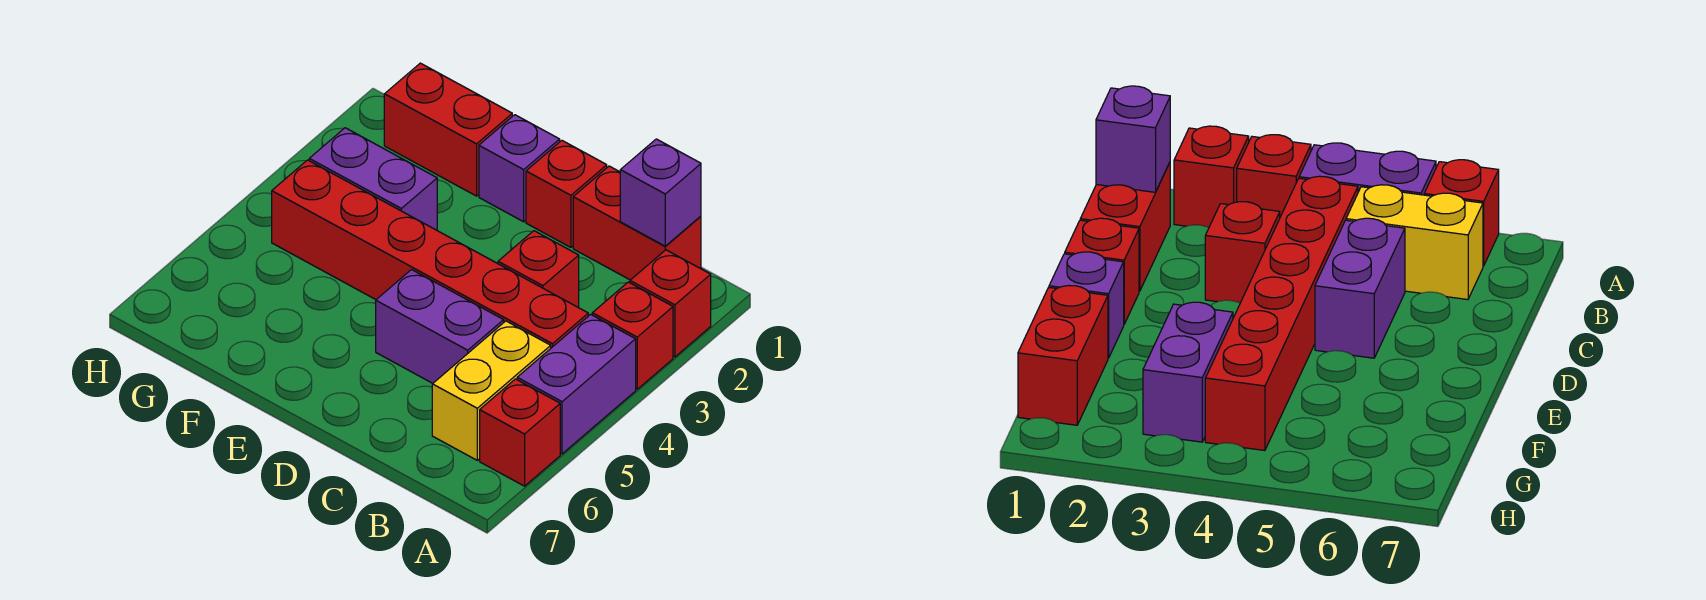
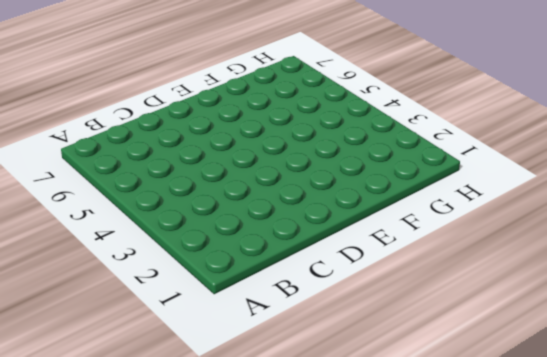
none -> red brick A2 level 1
none -> red brick A3 level 1
none -> purple brick A4:A5 level 1

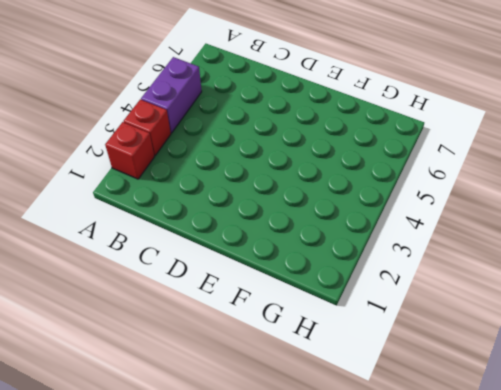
none -> red brick A6 level 1
none -> red brick B1:C1 level 1
none -> red brick B4:G4 level 1

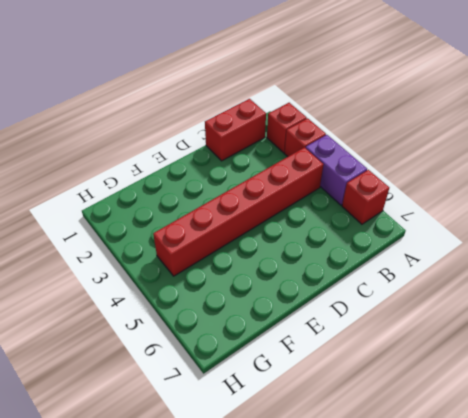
none -> yellow brick B5:B6 level 1
none -> red brick C3 level 1
none -> purple brick C5:D5 level 1

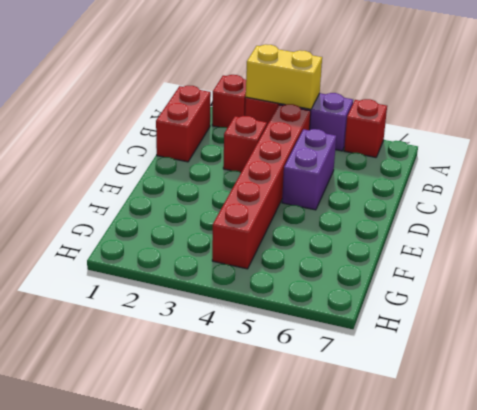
yellow brick A3:A4 level 2 -> yellow brick B5:B6 level 1
none -> red brick D1 level 1
none -> purple brick E1 level 1
none -> red brick F1:G1 level 1

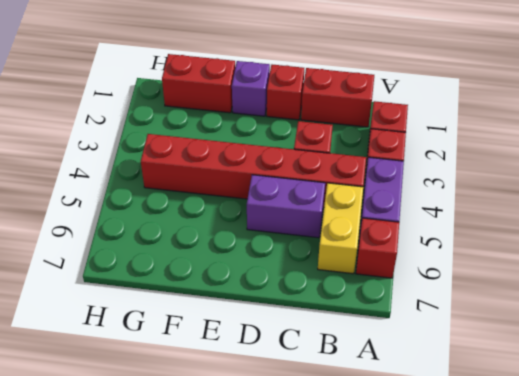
none -> purple brick F3:G3 level 1
none -> purple brick B1 level 2

